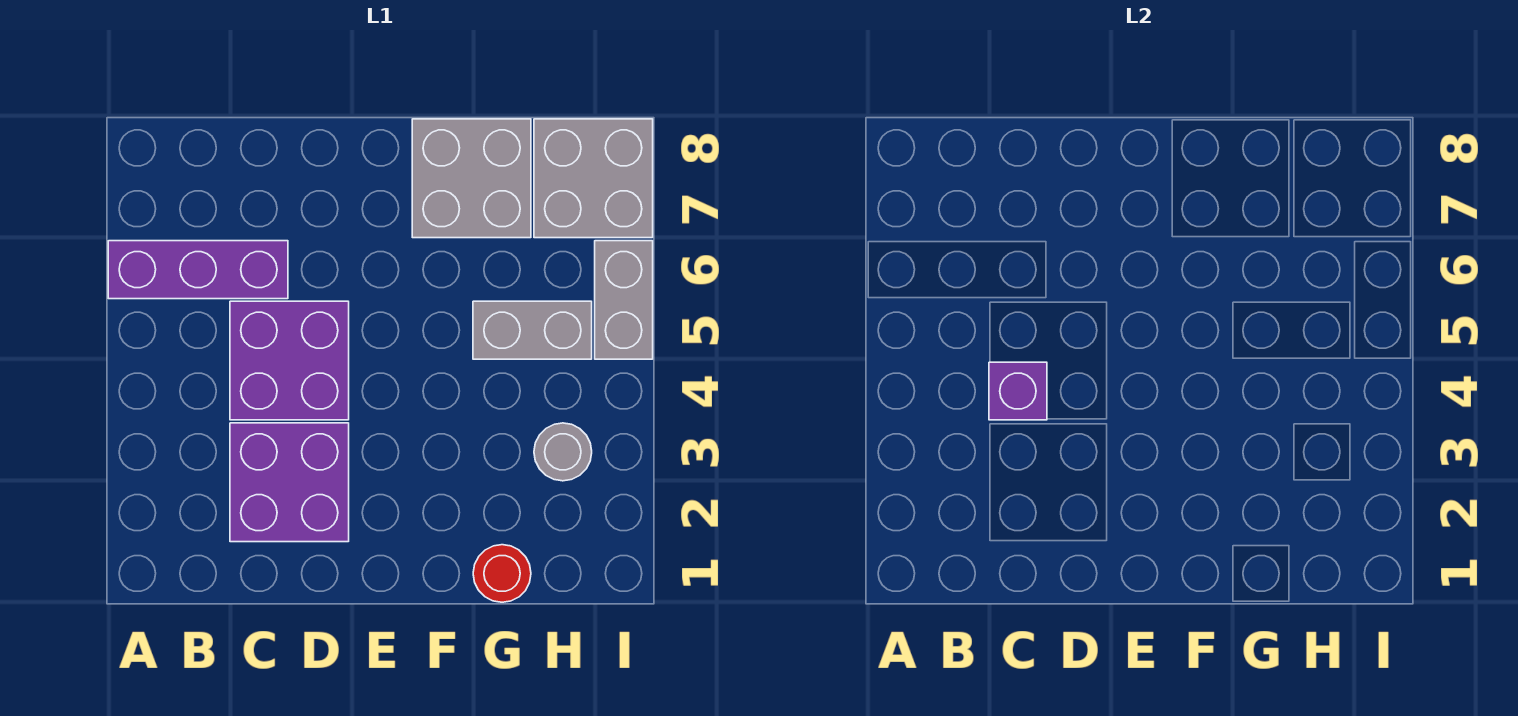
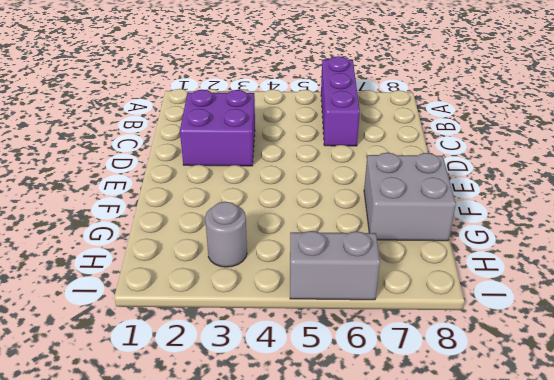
none -> purple brick C4:D5 level 1
none -> red round brick G1 level 1

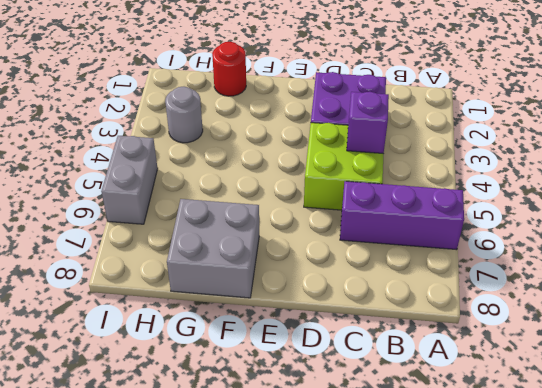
lime brick C4:D5 level 1 -> purple brick C4:D5 level 1
none -> grey brick G5:H5 level 1
none -> grey brick H7:I8 level 1

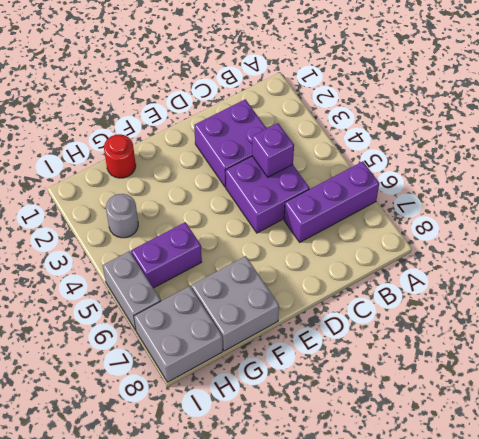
purple brick G5:H5 level 1 -> grey brick G5:H5 level 1

